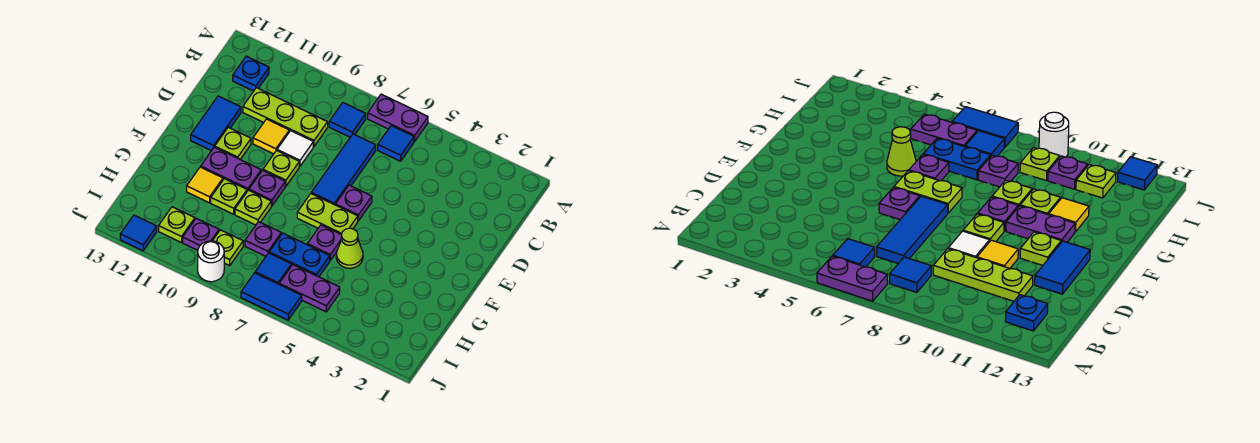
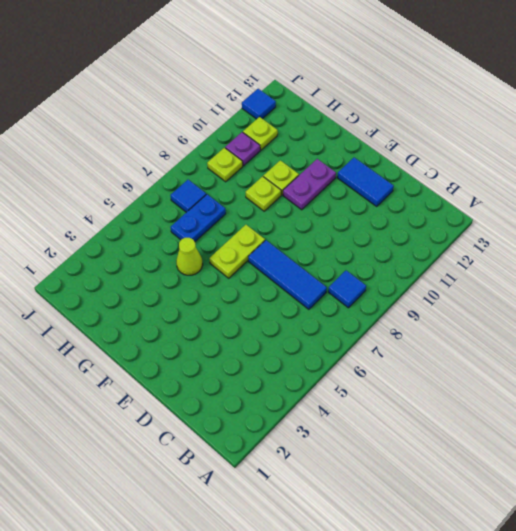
none -> purple plate A6:A7 level 1
none -> blue tile B6 level 1
none -> blue plate B12 level 1
none -> lime plate C9:C11 level 1

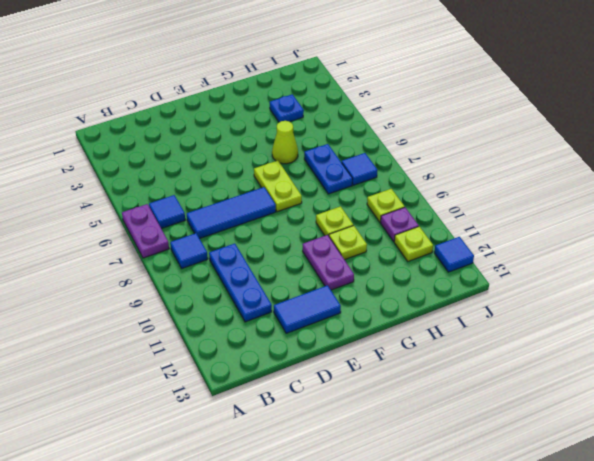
blue plate C9:C11 level 1 -> lime plate C9:C11 level 1
blue plate H3 level 1 -> blue plate B12 level 1
none -> white tile D9 level 1
none -> yellow tile D10 level 1
none -> purple plate E6 level 1
none -> lime plate E9 level 1

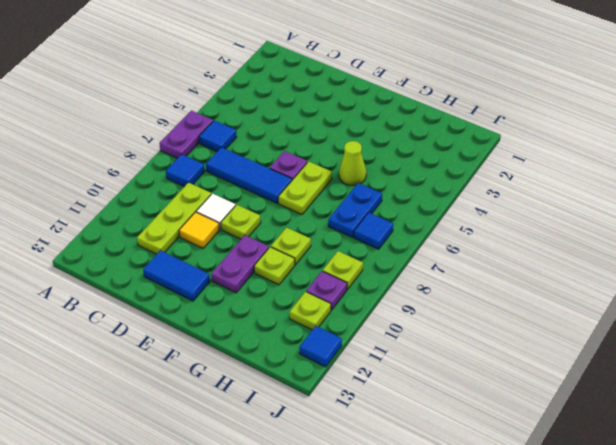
none -> blue plate B12 level 1
none -> lime plate E11 level 1
none -> purple plate F9 level 1
none -> purple plate G6 level 1

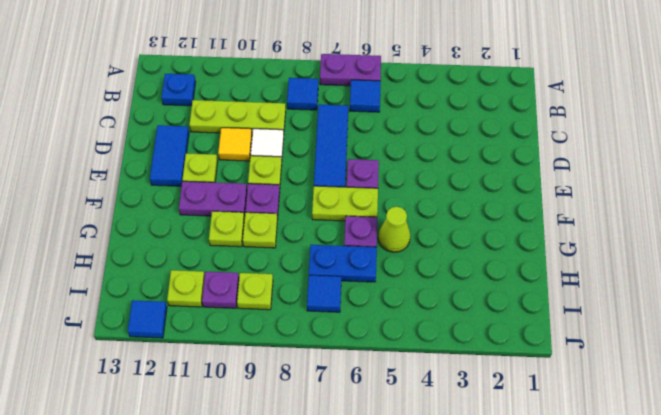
none -> yellow tile G11 level 1
none -> purple plate H8 level 1
none -> purple plate I5:I6 level 1
none -> blue tile J6:J7 level 1

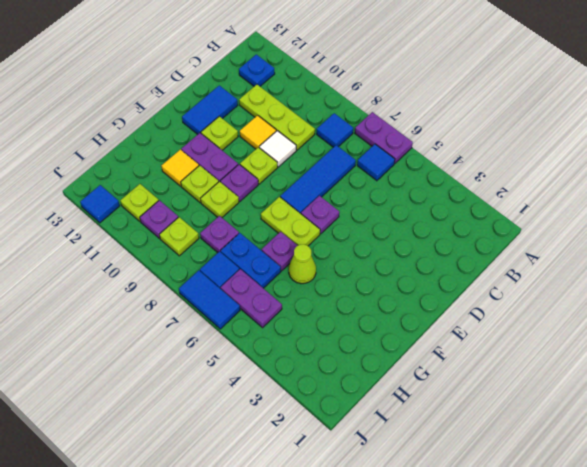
none -> white round brick J9 level 1

